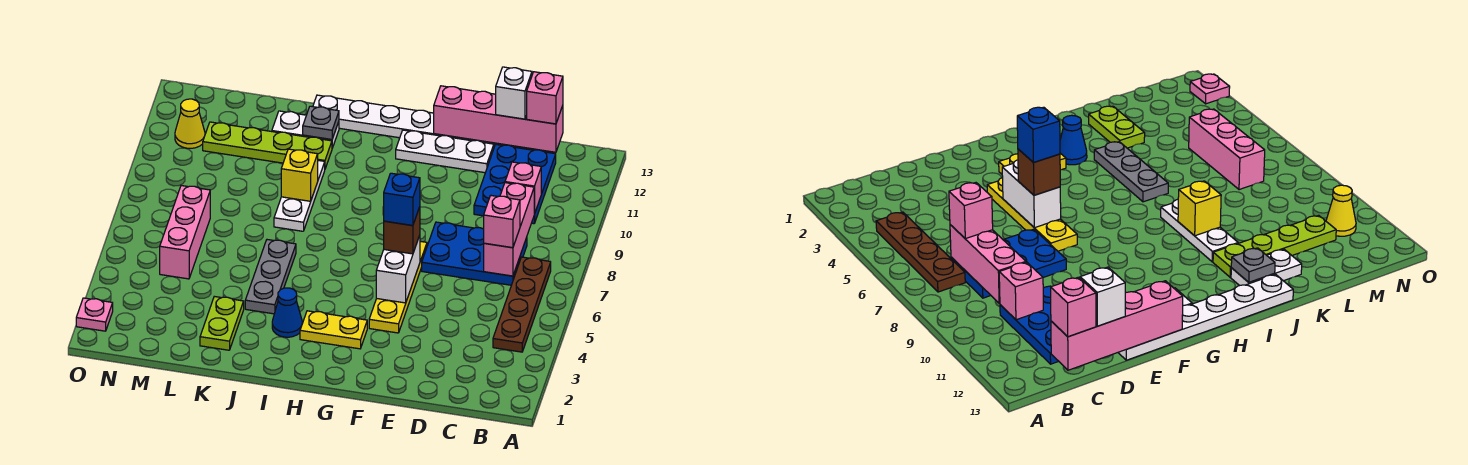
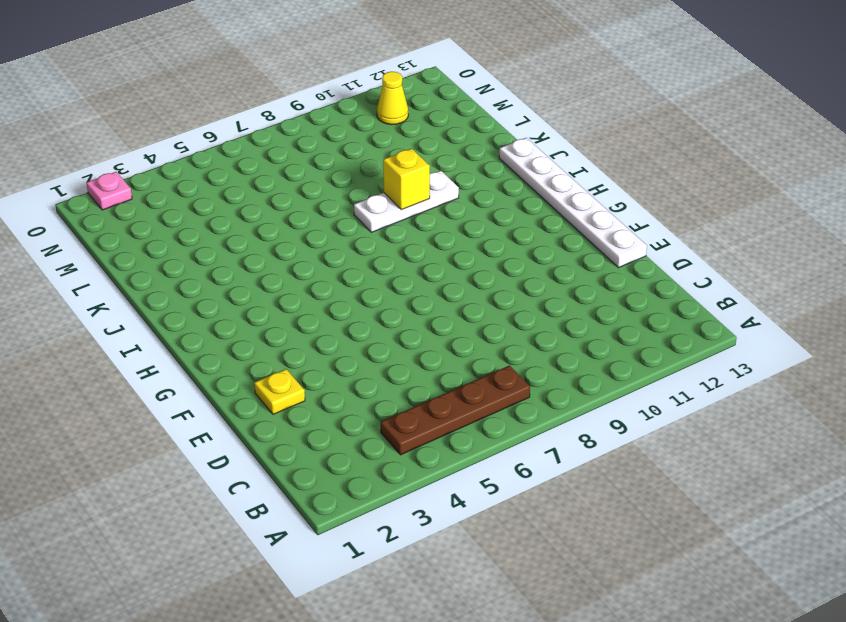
yellow plate E2 level 1 -> none
none -> blue plate C7:E8 level 1
none -> blue plate C10:D12 level 1
none -> white plate E12:G12 level 1

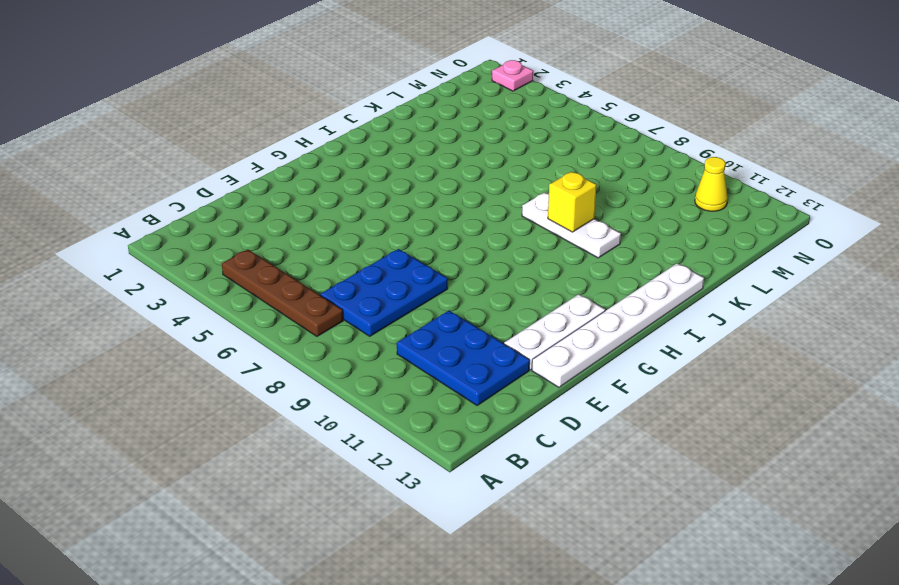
none -> yellow plate F4:F7 level 1
none -> yellow plate G3:H3 level 1
none -> blue cone I3 level 1

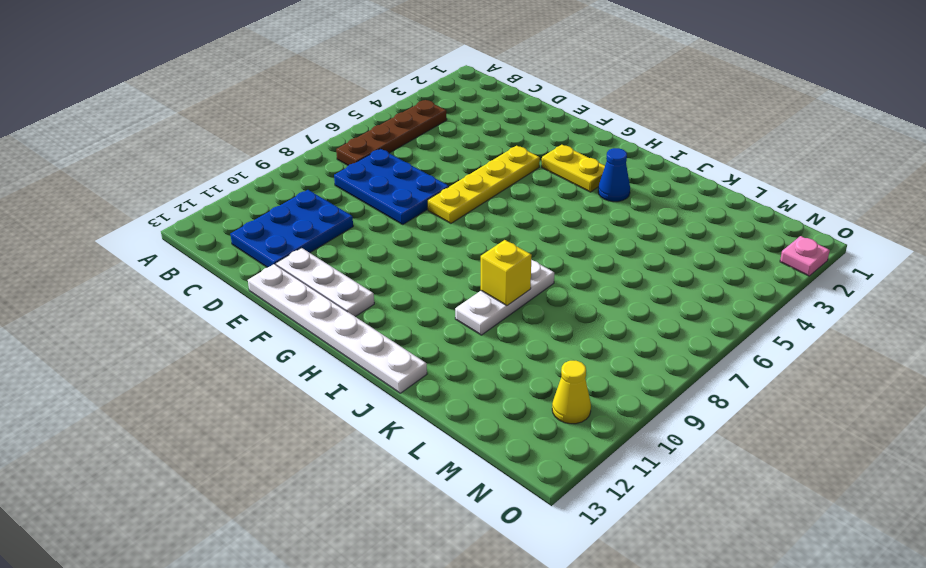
none -> grey plate J4:J6 level 1
none -> lime plate J11:M11 level 1
none -> white plate J12:K12 level 1

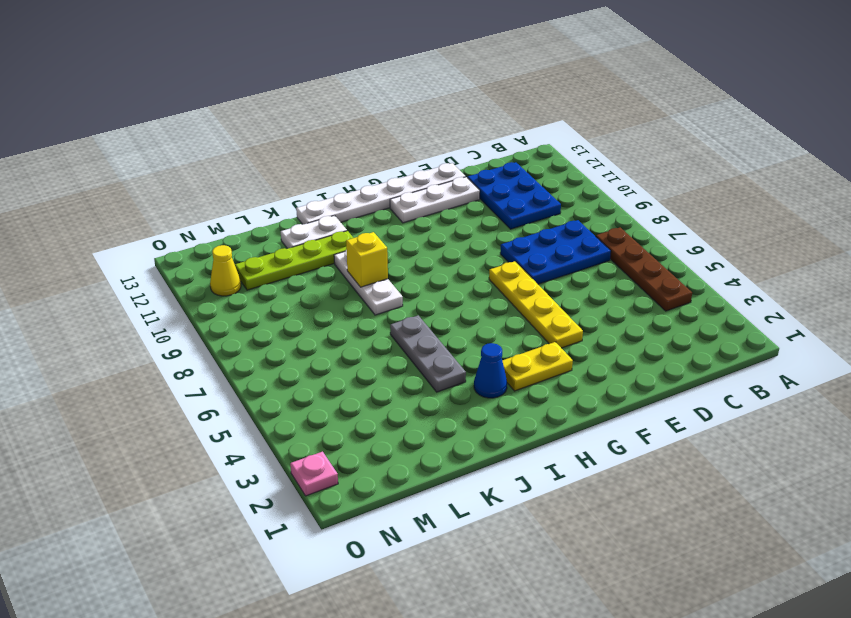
none -> lime plate K2:K3 level 1
none -> pink brick M5:M7 level 1
none -> pink brick C7:C9 level 2

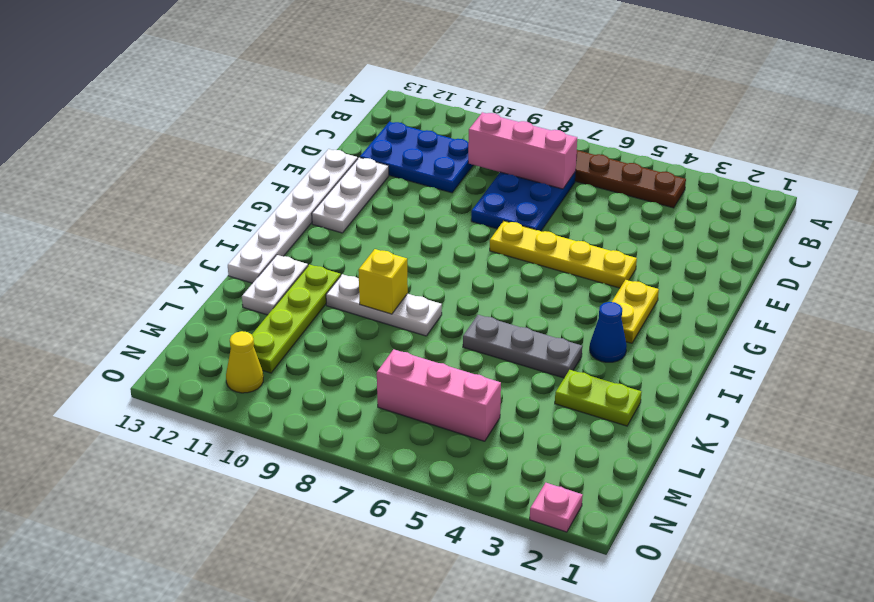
none -> pink brick C10 level 2
none -> pink brick C13:F13 level 2
none -> white brick F5:F6 level 2

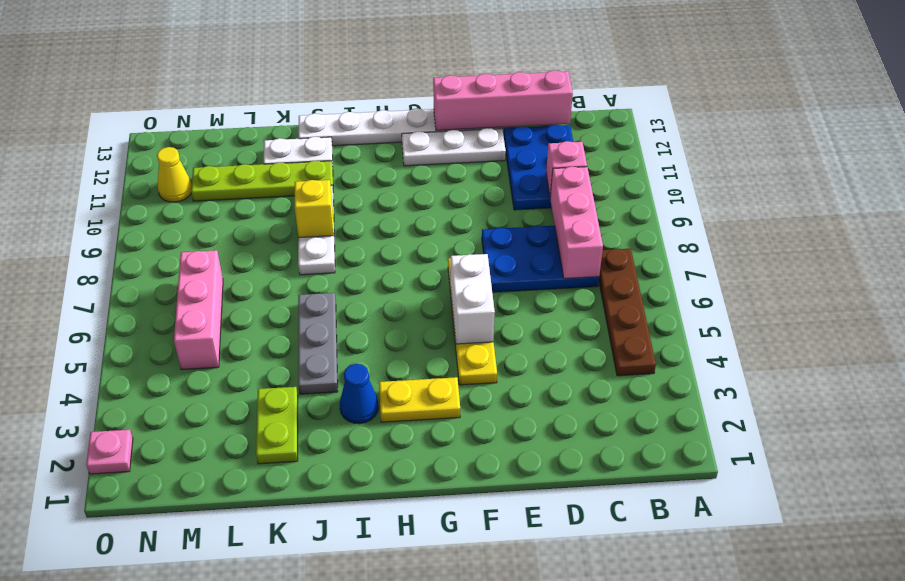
none -> grey plate J12 level 2
none -> pink brick C7 level 3
none -> pink brick C13 level 3

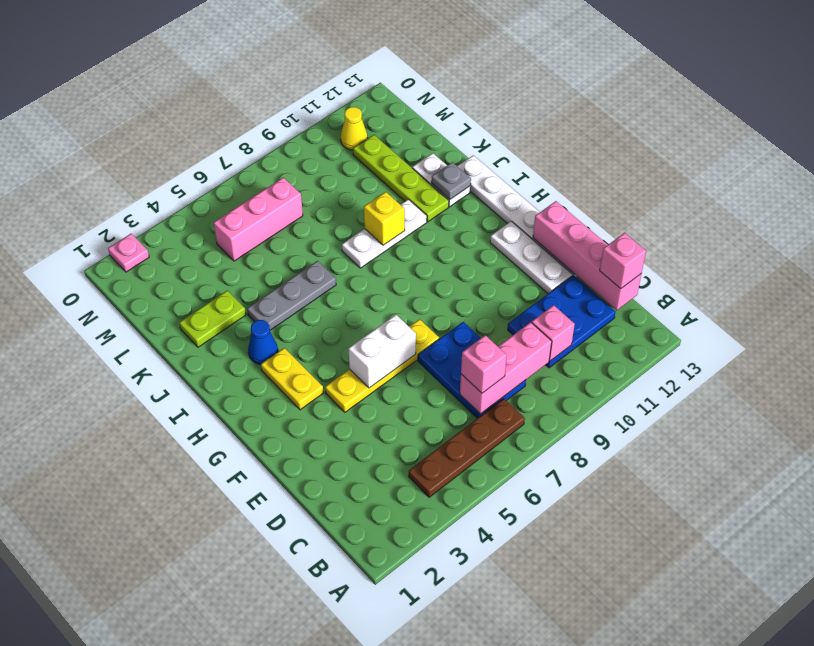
none -> white brick D13 level 3
none -> brown brick F6 level 3
none -> blue brick F6 level 4

